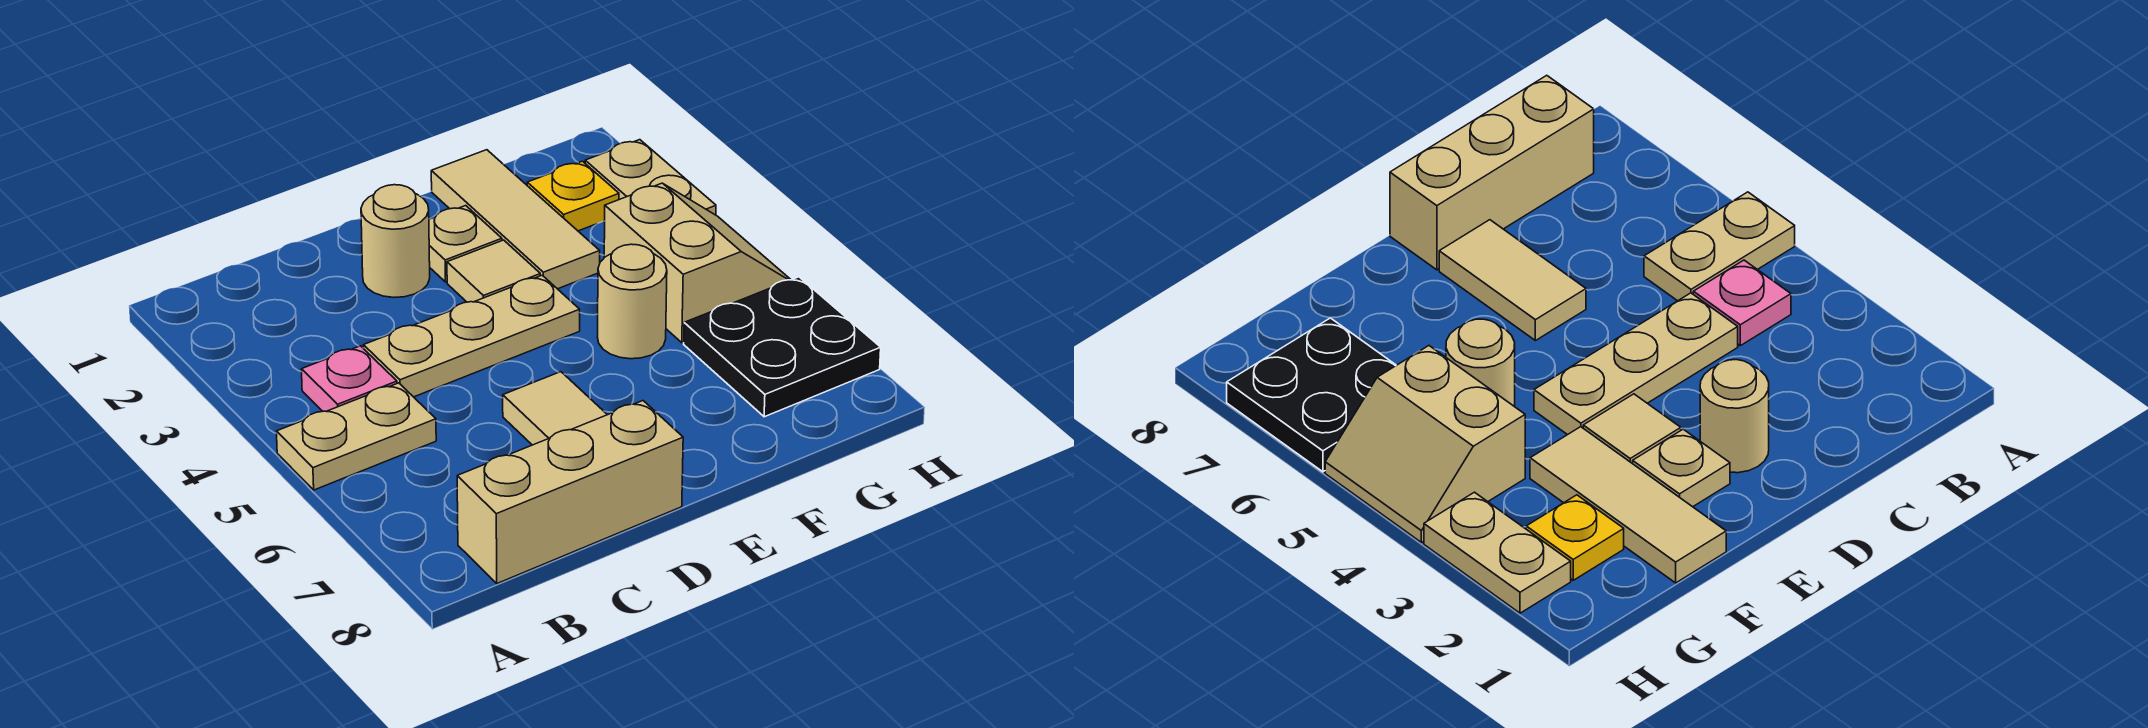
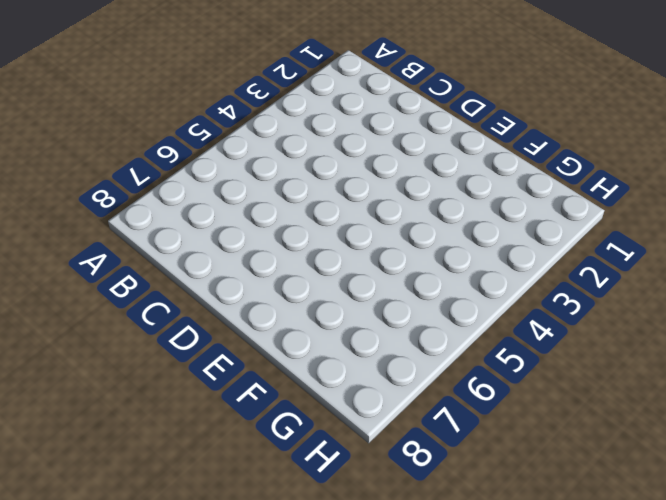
none -> tan plate A5:B5 level 1
none -> pink plate B4 level 1
none -> tan brick B8:D8 level 1

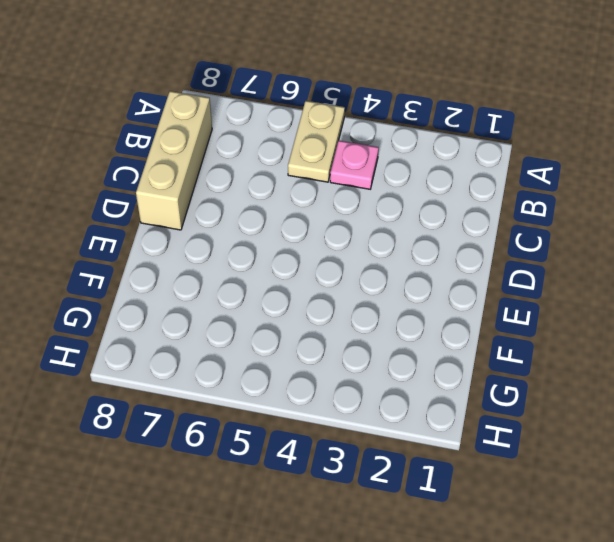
none -> tan plate C4:E4 level 1
none -> tan round brick D2 level 1
none -> tan tile D6:D7 level 1

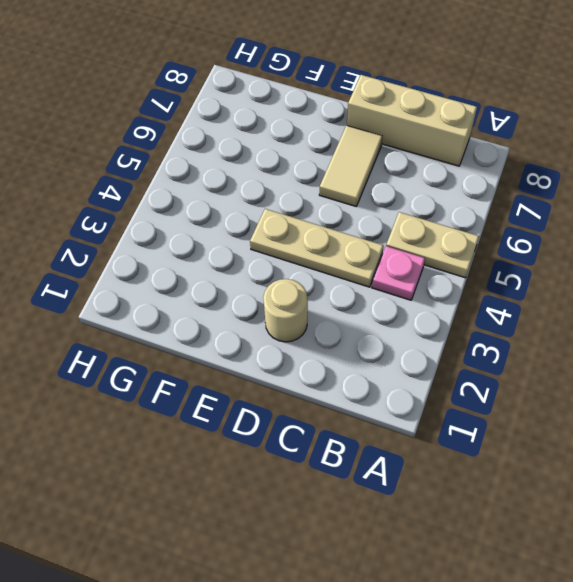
none -> tan plate E2 level 1
none -> tan tile E3 level 1
none -> tan tile F1:F3 level 1

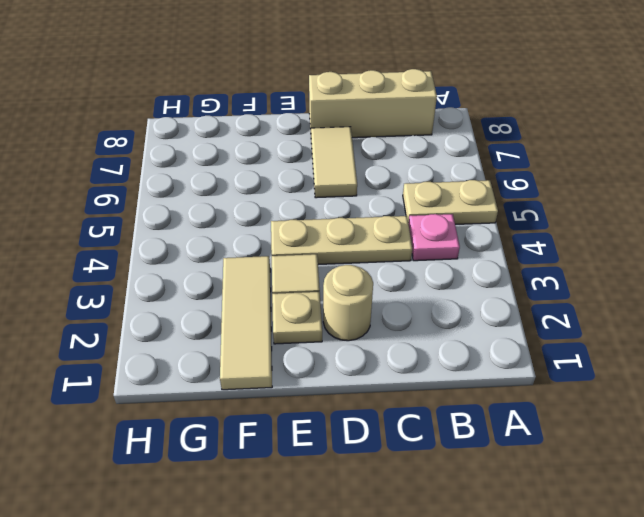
none -> tan round brick F5 level 1
none -> yellow plate G2 level 1
none -> tan slope G4:H5 level 1 top G

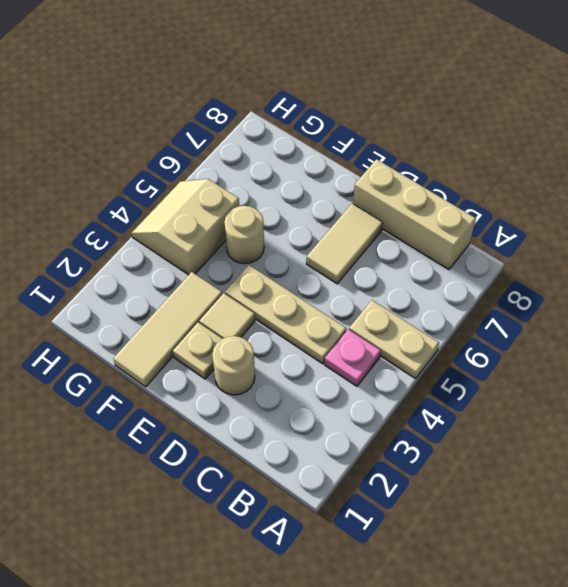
none -> yellow plate G2 level 1
none -> black plate G6:H7 level 1
none -> tan plate H2:H3 level 1

